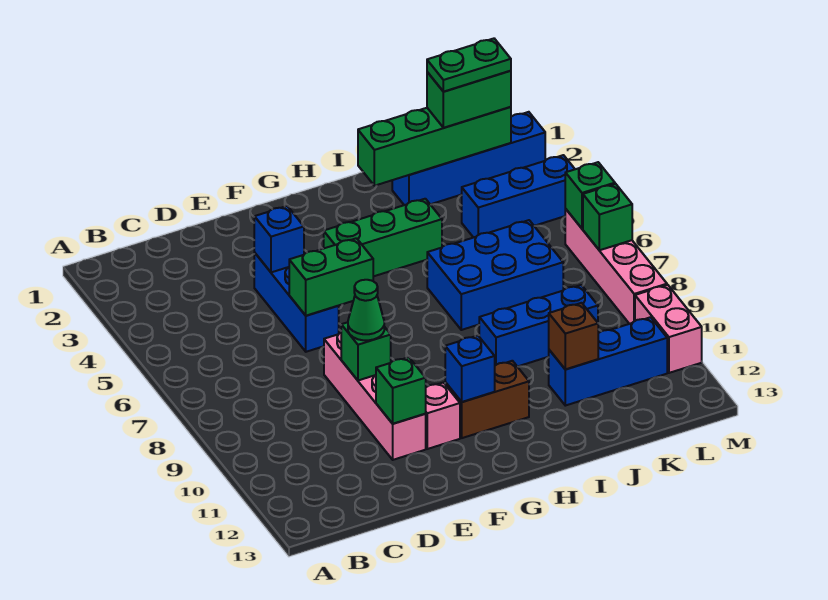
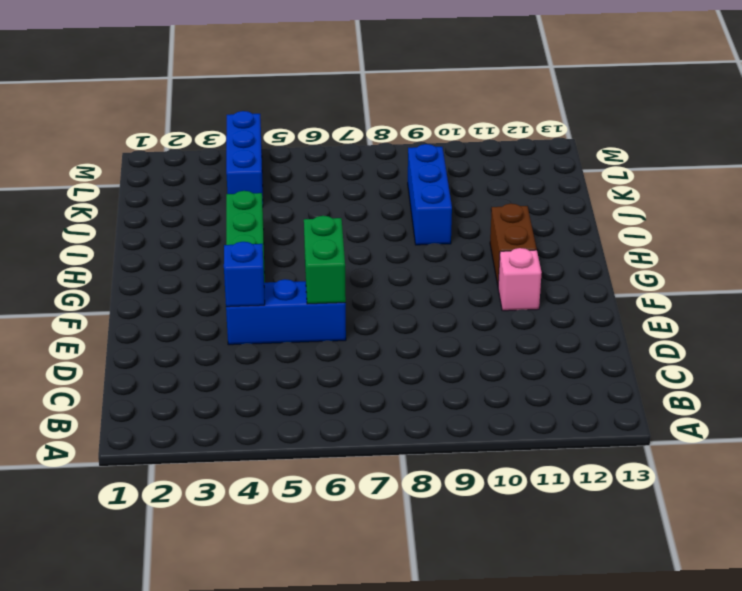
none -> pink brick E8:E11 level 1
none -> blue brick I6:K7 level 1
none -> blue brick J2:M2 level 1

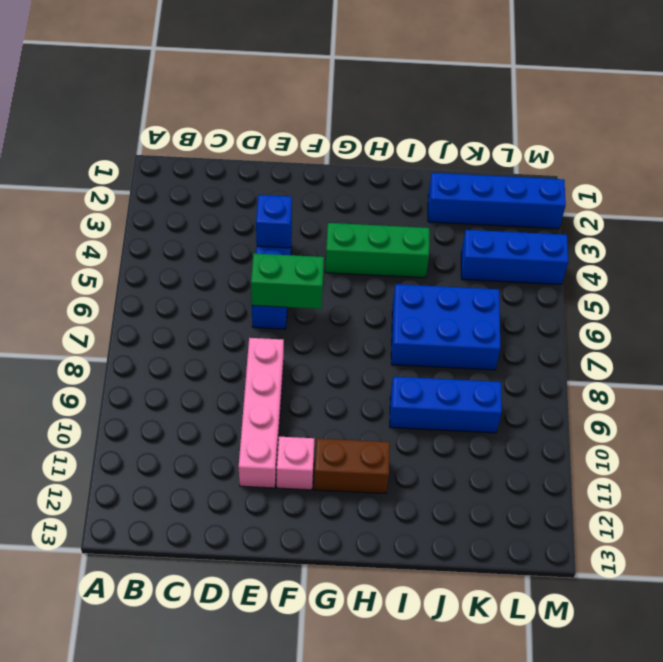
none -> blue brick J11:L11 level 1
none -> pink brick M6:M9 level 1
none -> pink brick M10:M11 level 1

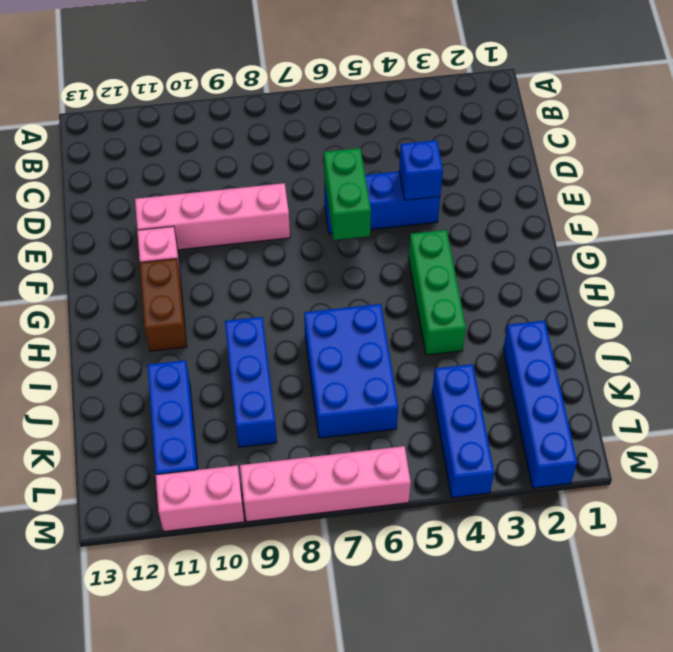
none -> green brick E9 level 2
none -> green brick E11 level 2
none -> blue brick G11 level 2

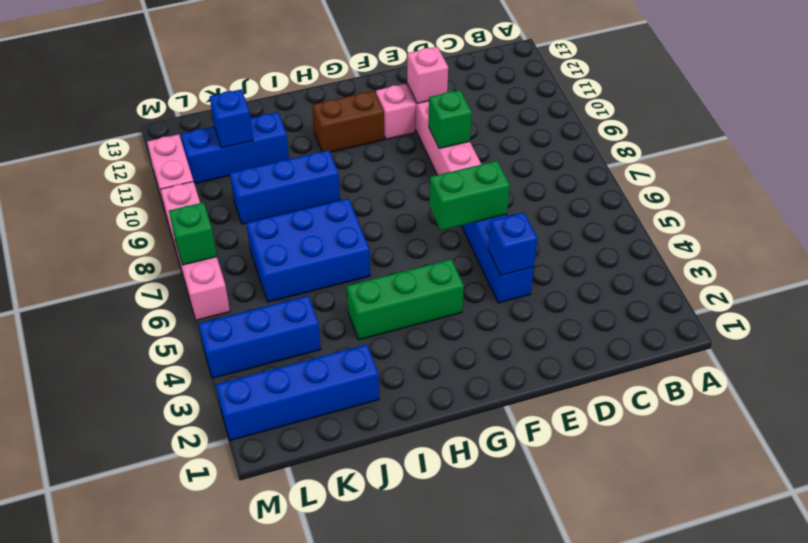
pink brick E11 level 2 -> green brick E11 level 2
blue brick K11 level 2 -> blue brick G11 level 2
none -> green brick I2:L2 level 2
none -> brown brick J11 level 2
none -> green brick M6 level 2

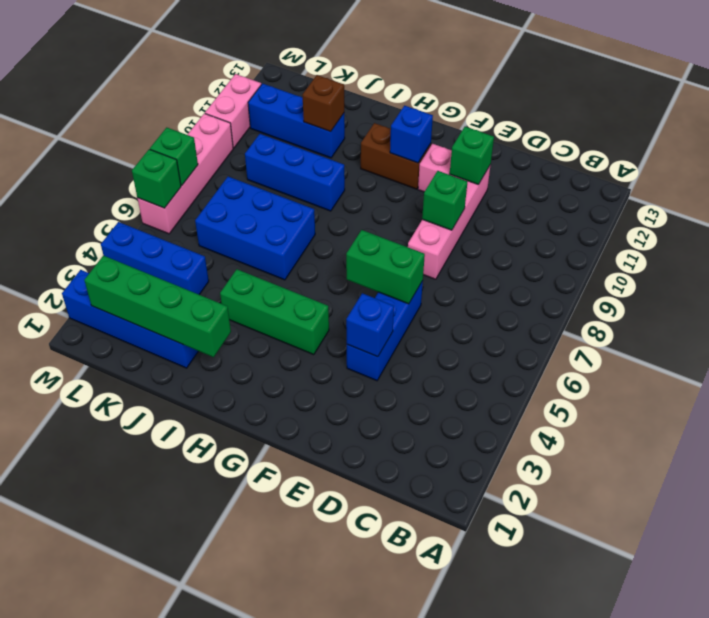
none -> green cone E9 level 3
none -> green brick K2:L2 level 3
none -> green plate K2:L2 level 4

